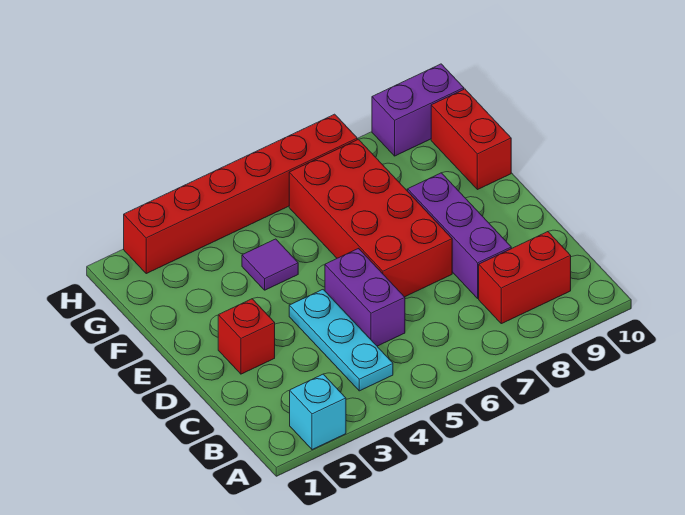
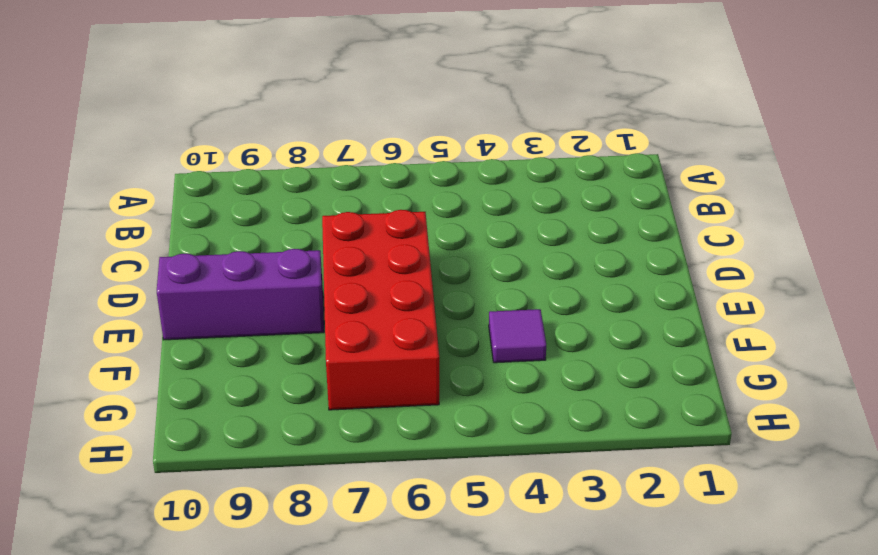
purple brick E8:E10 level 1 -> purple brick C8:E8 level 1
none -> cyan brick A2 level 1
none -> cyan plate B4:D4 level 1

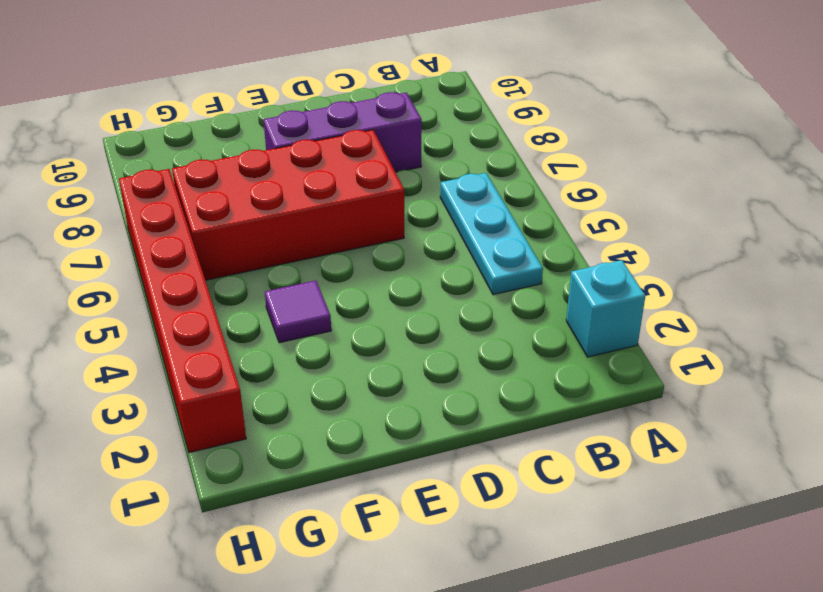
cyan plate B4:B6 level 1 -> cyan plate B4:D4 level 1
none -> red brick B8:B9 level 1
none -> purple brick C5:D5 level 1

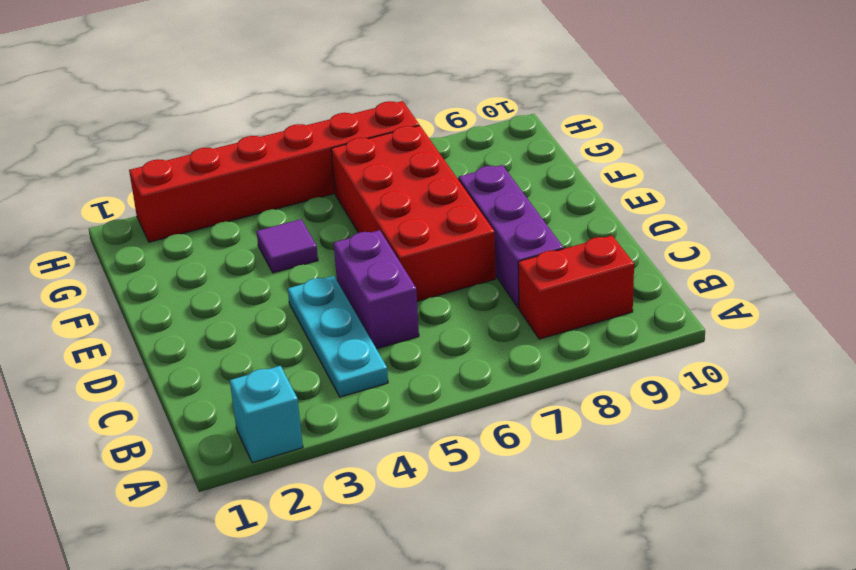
none -> red brick D2 level 1
none -> red brick F10:G10 level 1

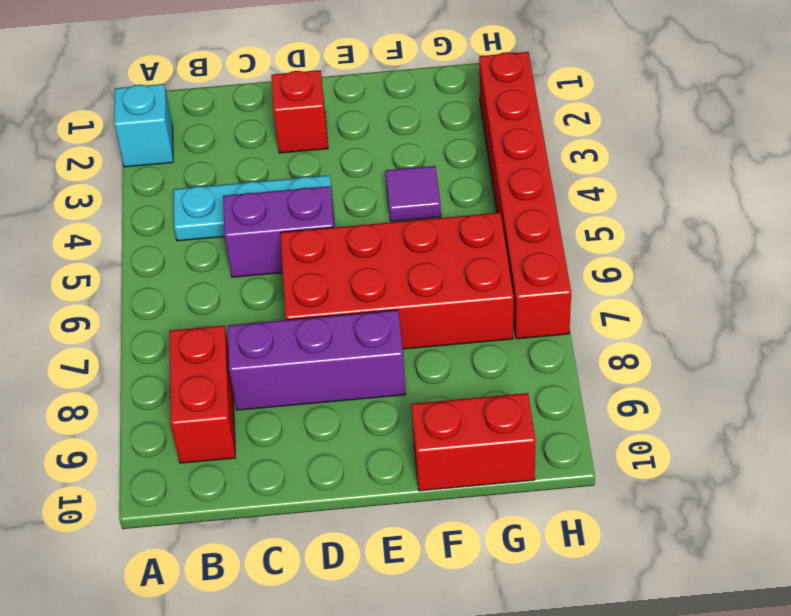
none -> purple brick H9:H10 level 1

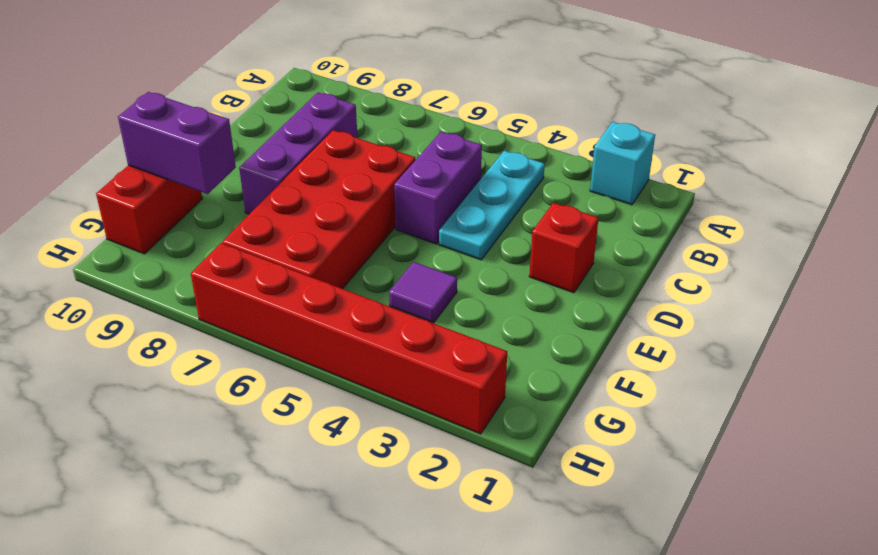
purple brick F9:F10 level 2 -> purple brick H9:H10 level 1
none -> red brick B8:B9 level 1

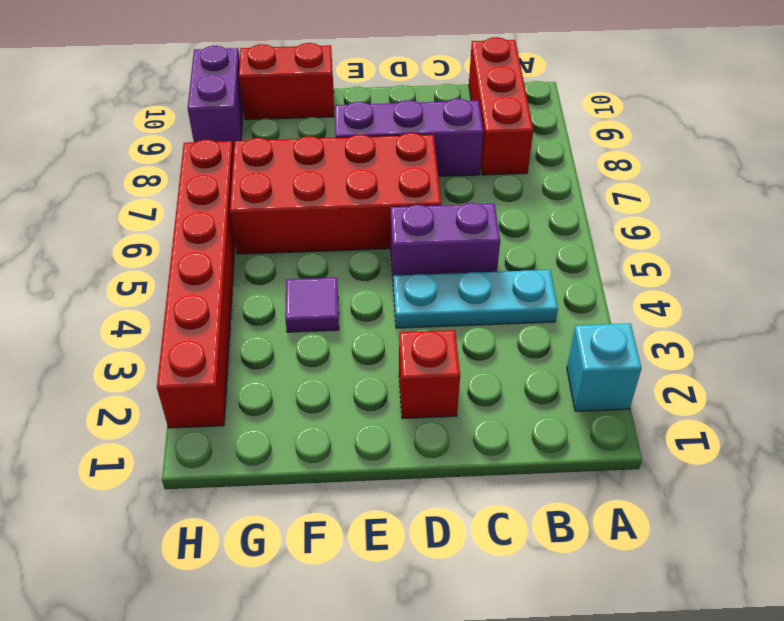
red brick B8:B10 level 1 -> red brick B8:B9 level 1

